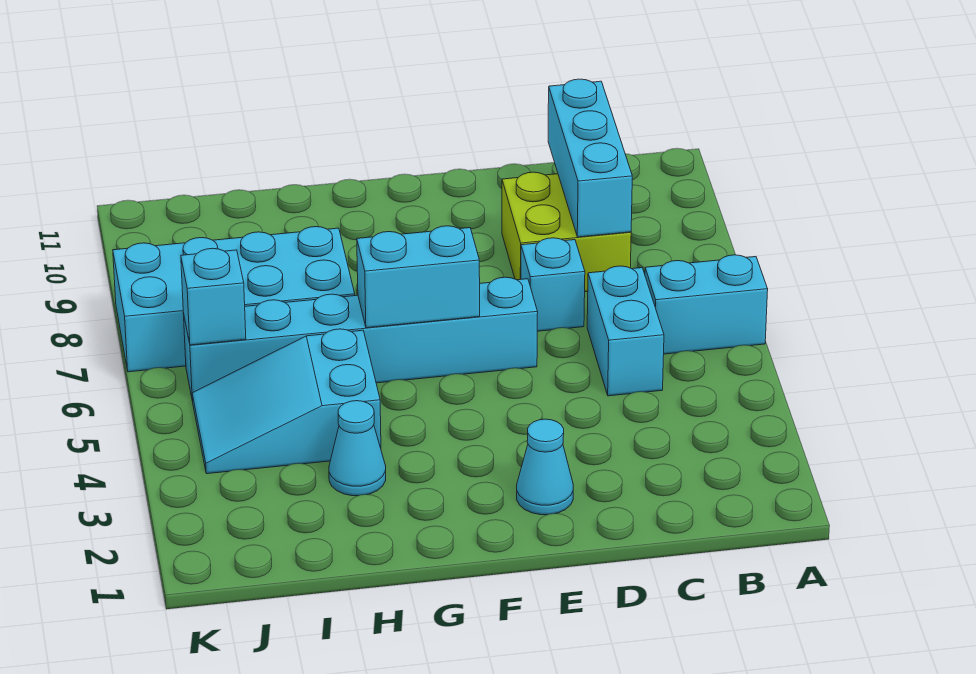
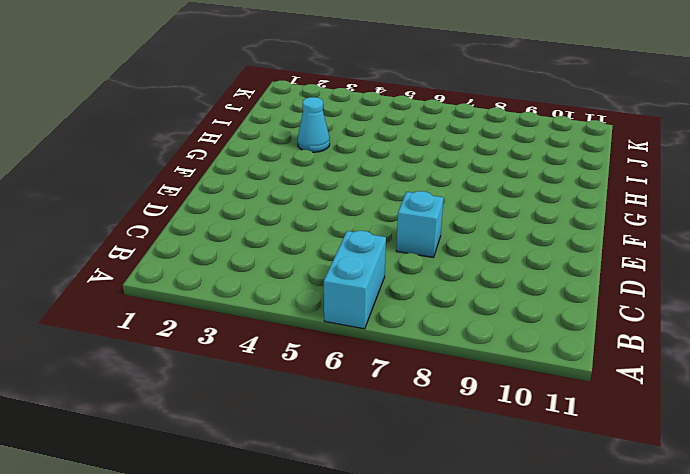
none -> cyan brick C5:C6 level 1
none -> lime brick C8:D9 level 1
none -> cyan cone E2 level 1

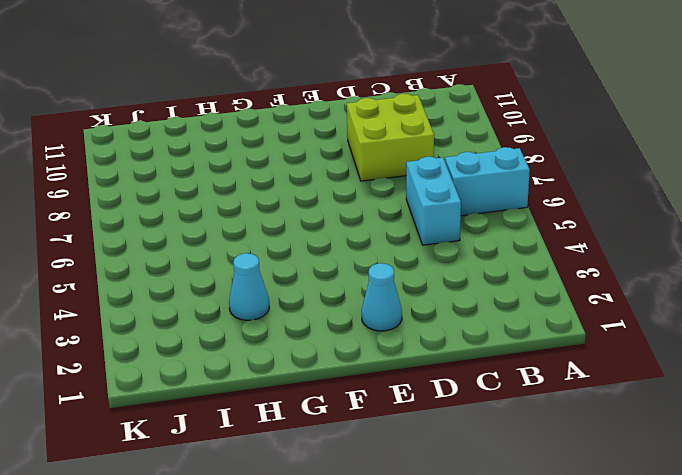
none -> cyan brick D7 level 1
none -> cyan brick E6:J6 level 1
none -> cyan slope H4:J5 level 1 top H

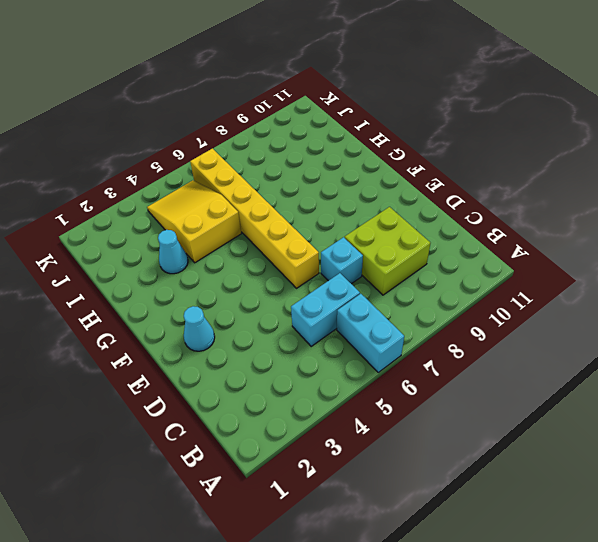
yellow brick E6:J6 level 1 -> cyan brick E6:J6 level 1
yellow slope H4:J5 level 1 top H -> cyan slope H4:J5 level 1 top H
none -> cyan brick H7:K8 level 1
none -> cyan brick C8:C10 level 2
none -> cyan brick F6:G6 level 2

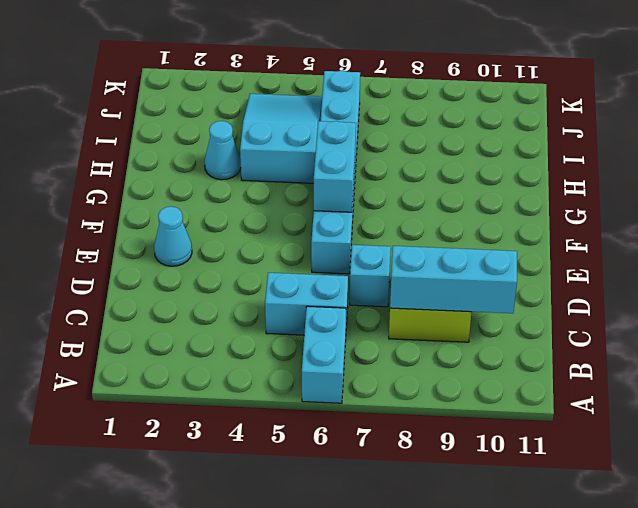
none -> cyan brick H7:K8 level 1
none -> cyan brick J6 level 2

